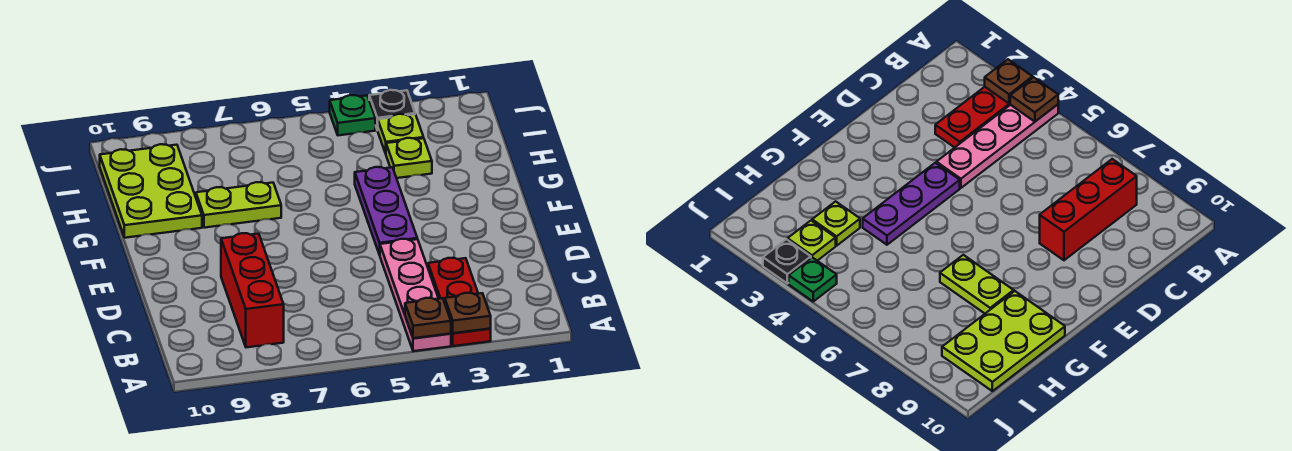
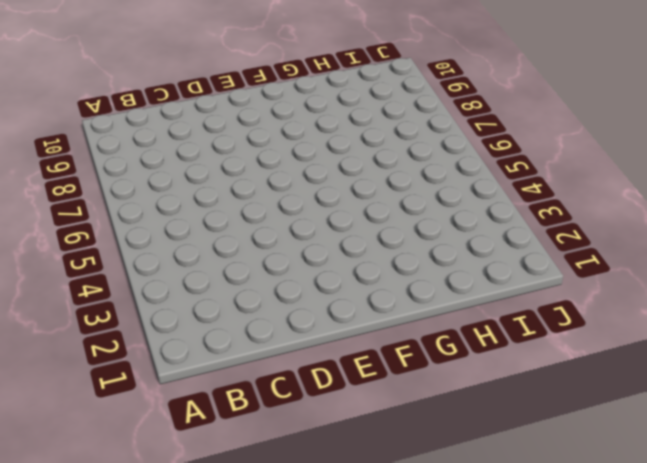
none -> red plate A3:C3 level 1
none -> pink plate A4:D4 level 1
none -> red brick B8:D8 level 1

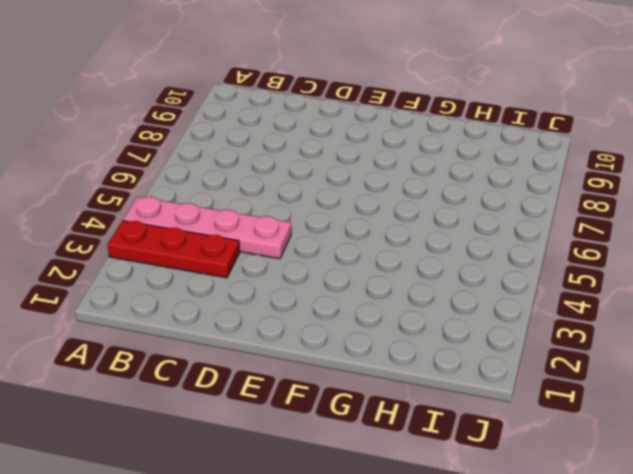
none -> red brick B8:D8 level 1
none -> purple plate E4:G4 level 1
none -> lime plate G7:G8 level 1

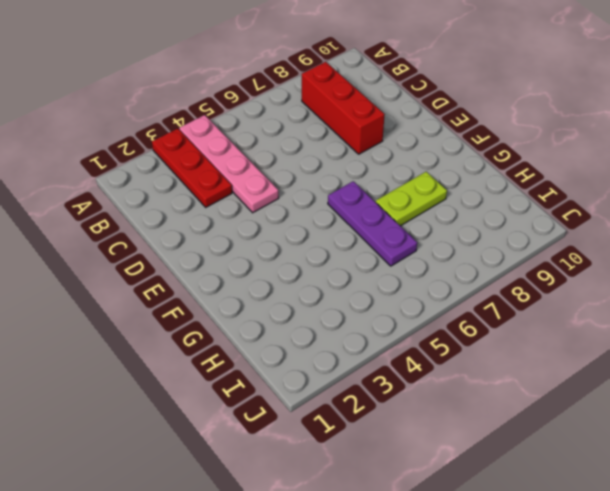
purple plate F6:H6 level 1 -> purple plate E4:G4 level 1
none -> lime plate G9:I10 level 1
none -> lime plate H3 level 1
none -> lime plate I3 level 1

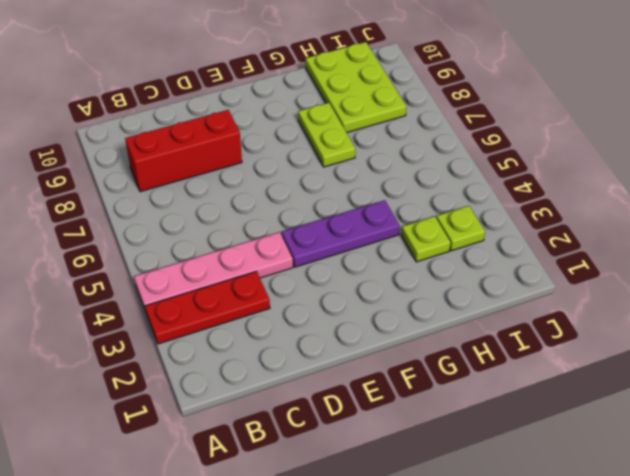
lime plate H8:I10 level 1 -> lime plate G9:I10 level 1
none -> black plate J3 level 1
none -> green plate J4 level 1
none -> brown plate A3 level 2

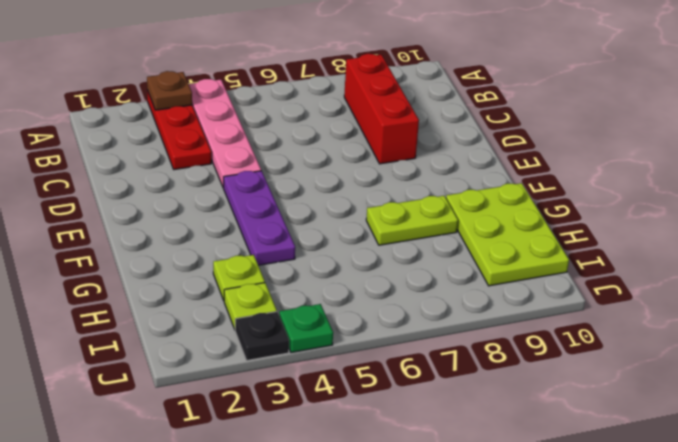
none -> brown plate A4 level 2

